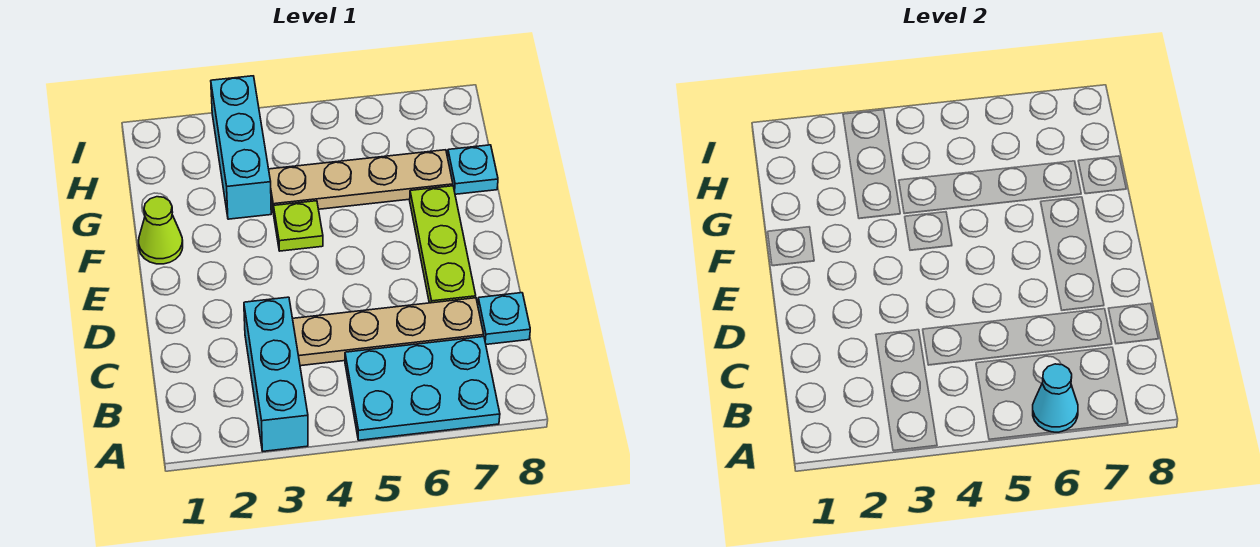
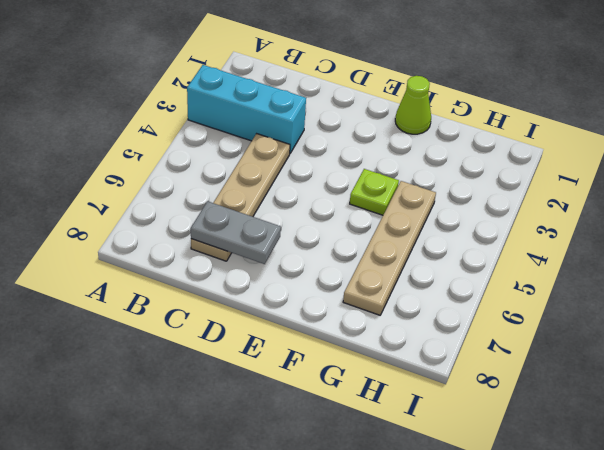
grey plate C7:D7 level 2 -> none
none -> cyan plate A5:B7 level 1
none -> cyan plate C8 level 1

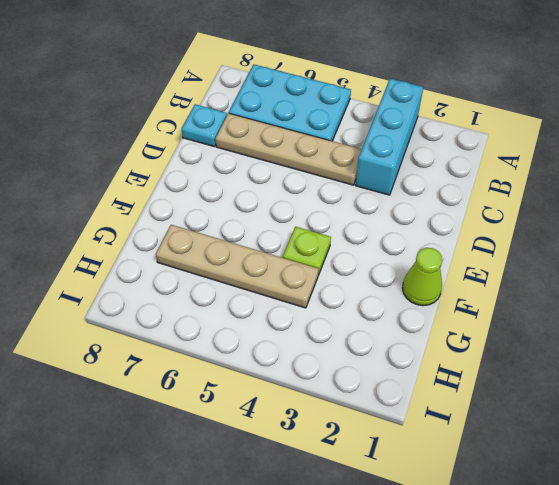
none -> lime plate D7:F7 level 1
none -> cyan brick G3:I3 level 1

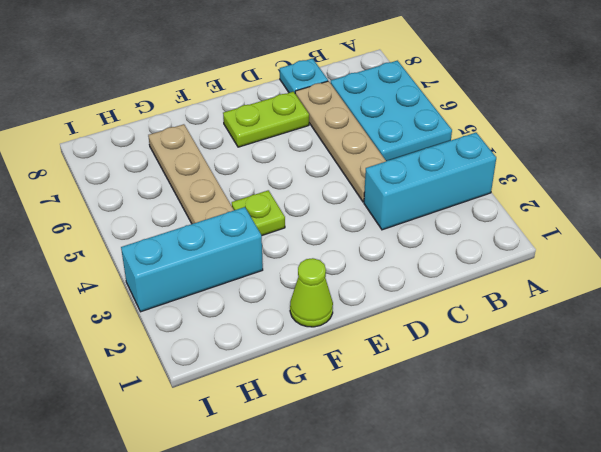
lime plate D7:E7 level 1 -> lime plate D7:F7 level 1
none -> cyan plate G8 level 1
none -> cyan cone A6 level 2

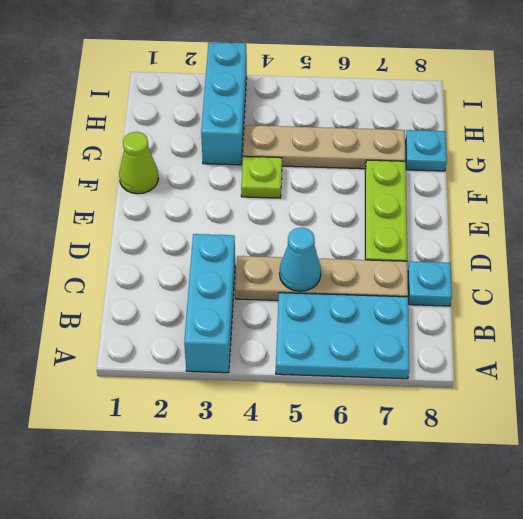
cyan cone C5 level 2 -> cyan cone A6 level 2

